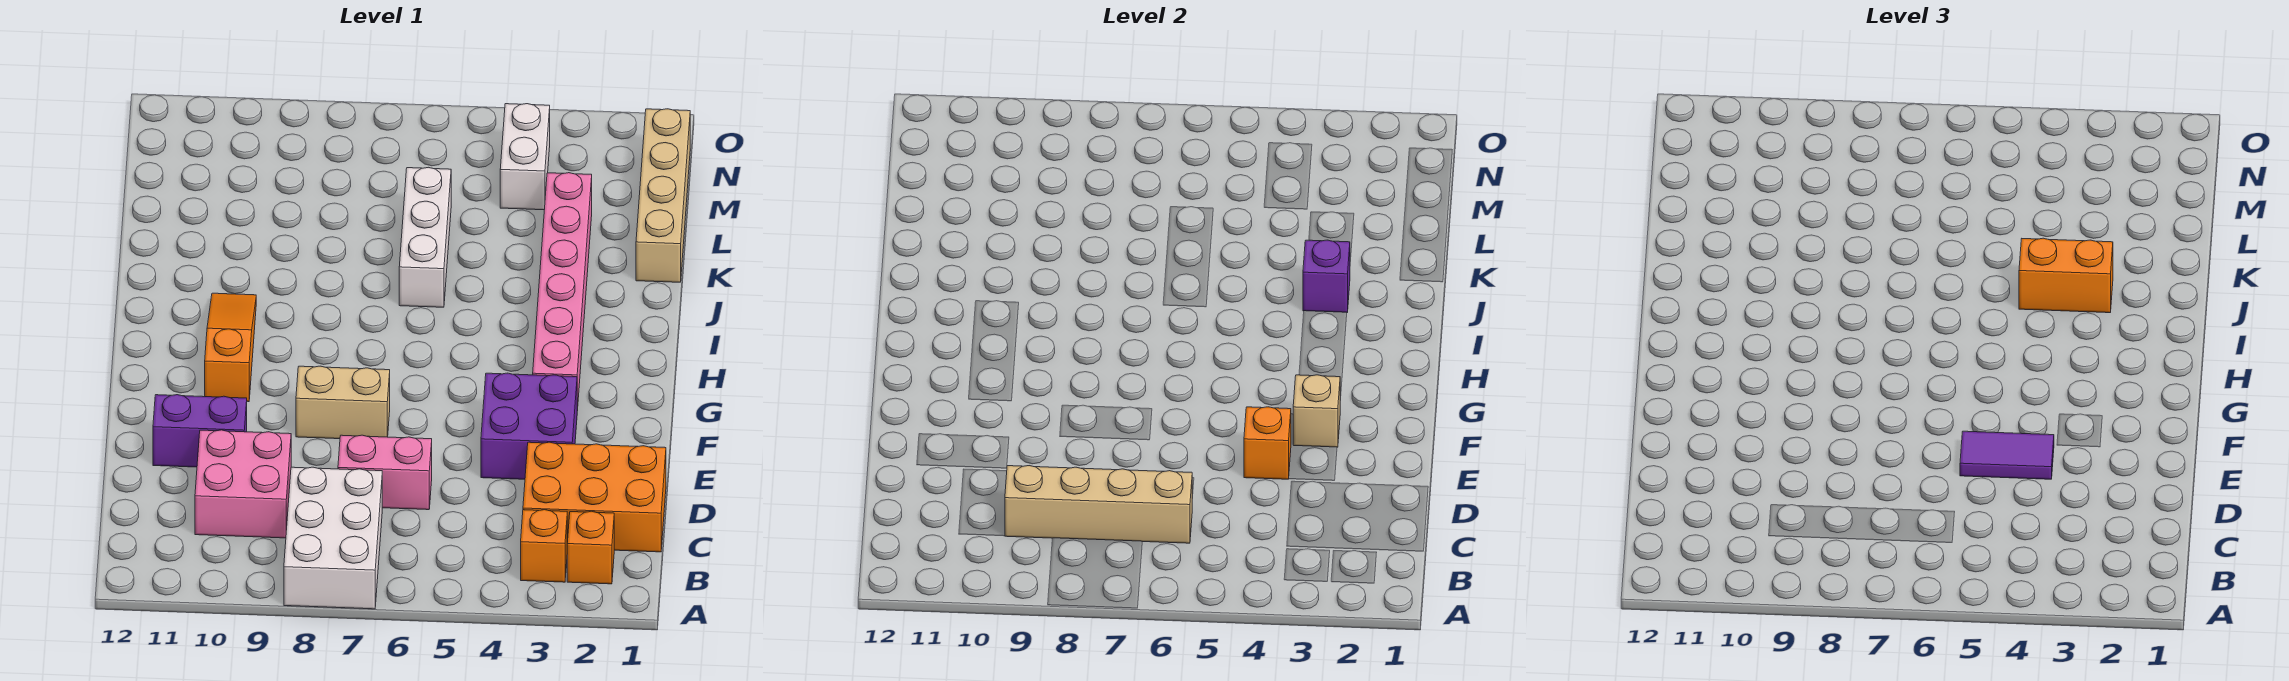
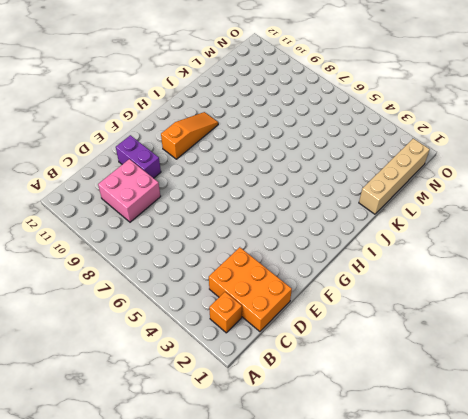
none -> white brick A7:C8 level 1
none -> orange brick B3 level 1
none -> pink brick D6:D7 level 1

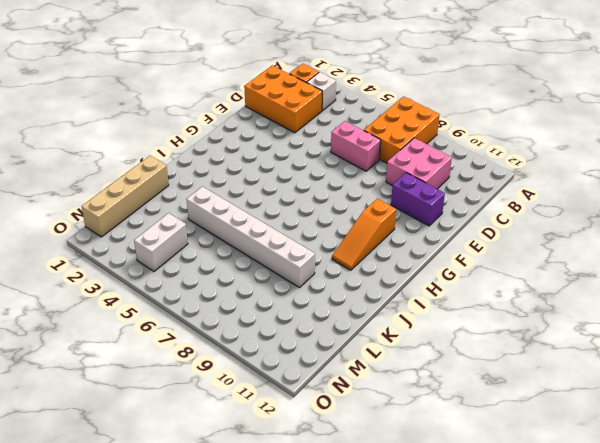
orange brick A7:C8 level 1 -> white brick A7:C8 level 1
white brick B3 level 1 -> orange brick B3 level 1
white brick K4:K9 level 1 -> white brick J6:L6 level 1
none -> purple brick E3:F4 level 1
none -> tan brick F7:F8 level 1
none -> pink brick G3:L3 level 1

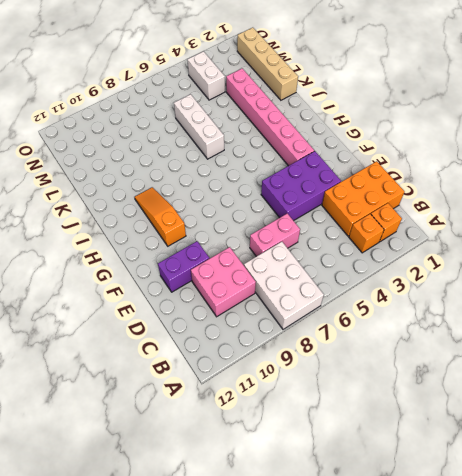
purple brick E3:F5 level 1 -> purple brick E3:F4 level 1
none -> tan brick F7:F8 level 1
none -> tan brick C6:C9 level 2
none -> orange brick E4 level 2

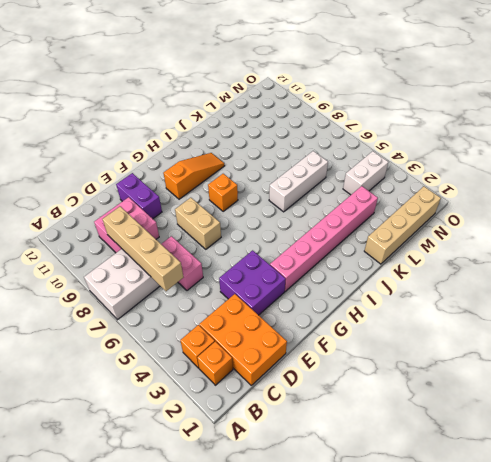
orange brick H8 level 1 -> orange brick E4 level 2
none -> tan brick F3 level 2
none -> purple brick J3 level 2
none -> purple tile E4:E5 level 3

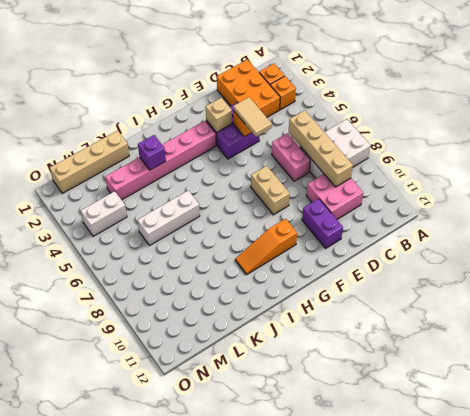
tan tile E4:E5 level 3 -> purple tile E4:E5 level 3
none -> orange brick J3:J4 level 3

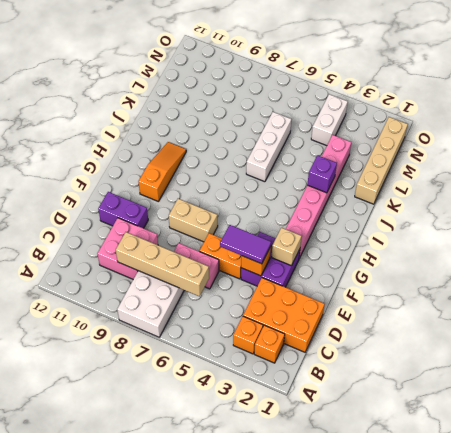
orange brick E5:E6 level 1 -> orange brick J3:J4 level 3

